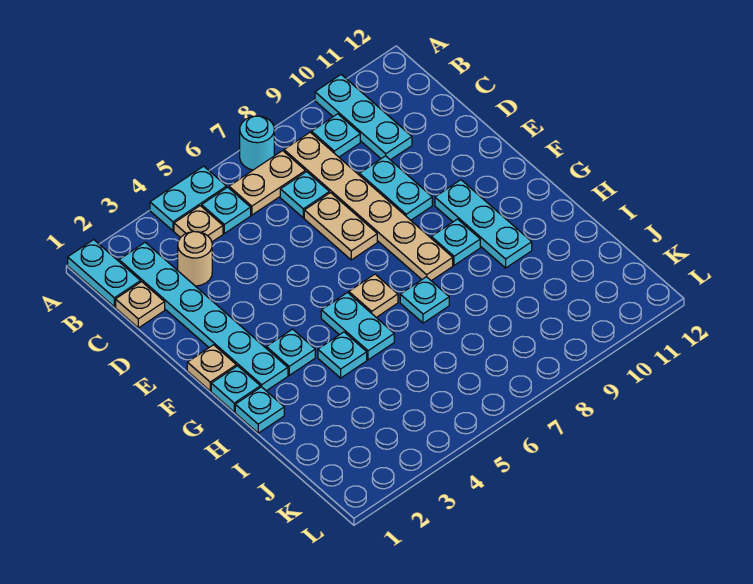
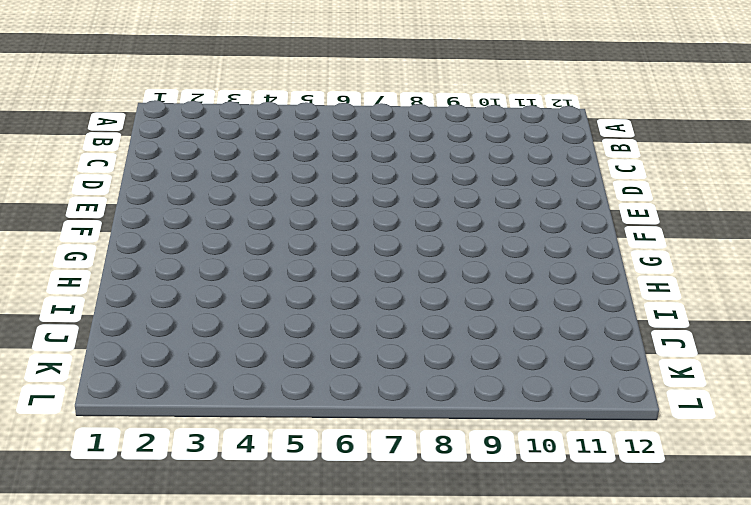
none -> cyan plate A1:B1 level 1
none -> cyan plate A4:A5 level 1
none -> cyan round brick A7 level 1

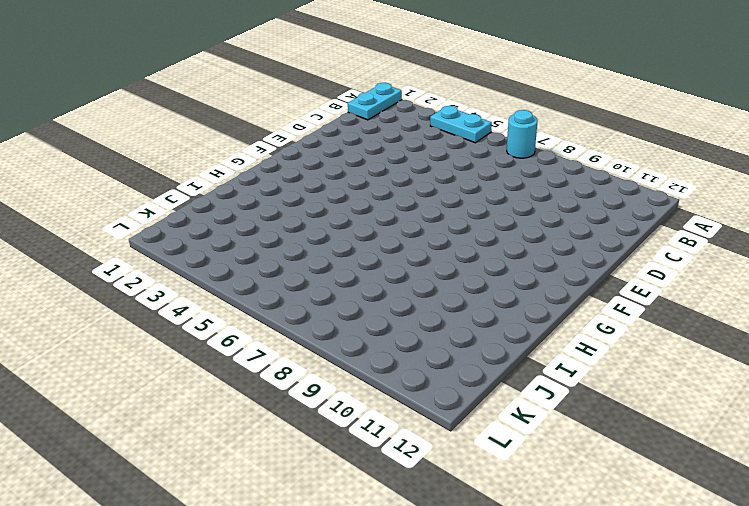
none -> cyan plate A10:C10 level 1
none -> cyan plate B2:G2 level 1
none -> tan plate B4 level 1

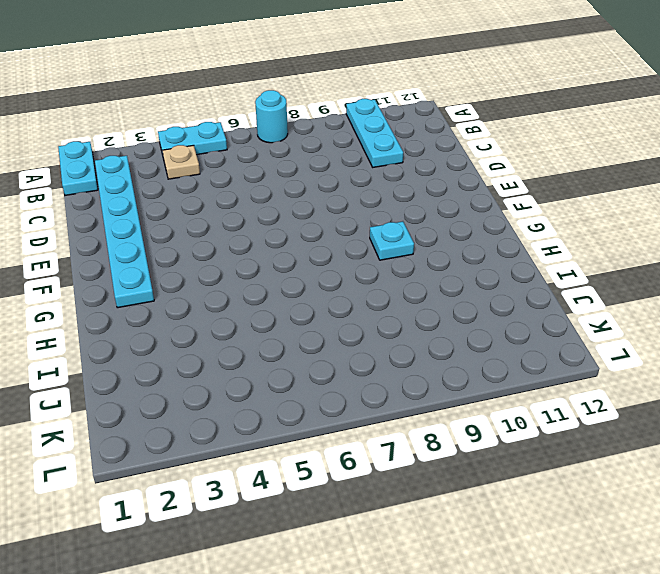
none -> cyan plate B5 level 1
none -> tan plate B6:B7 level 1
none -> tan plate B8:G8 level 1

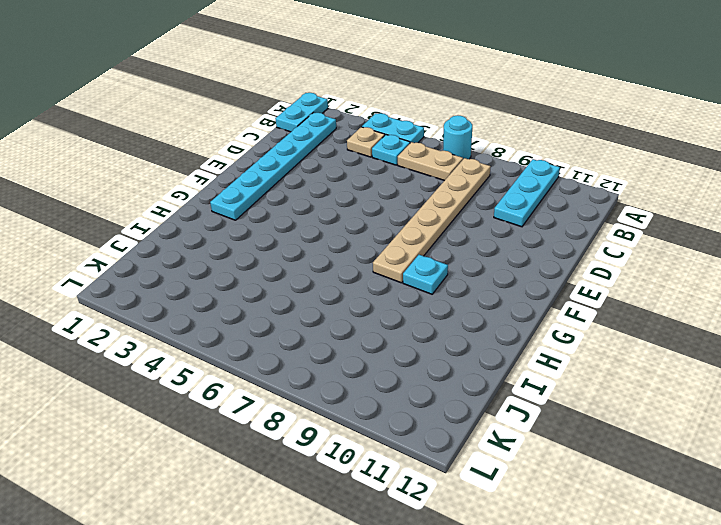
none -> cyan plate B9 level 1
none -> tan plate C1 level 1
none -> tan round brick C3 level 1

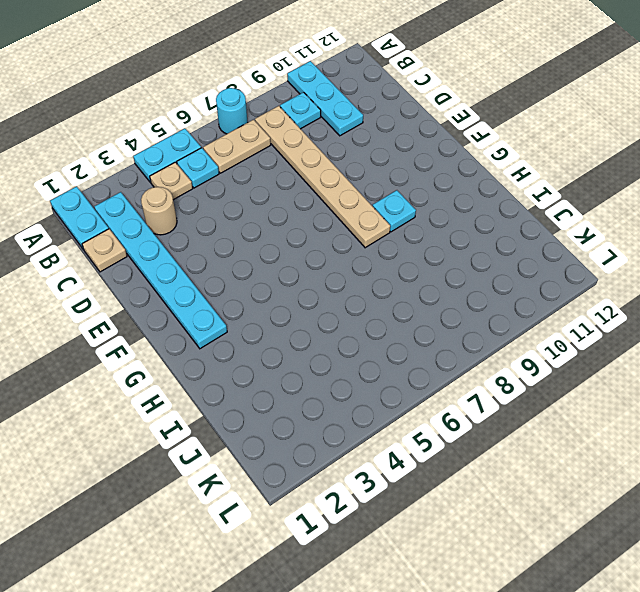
none -> cyan plate C7 level 1
none -> tan plate D7:E7 level 1
none -> cyan plate D9:E9 level 1

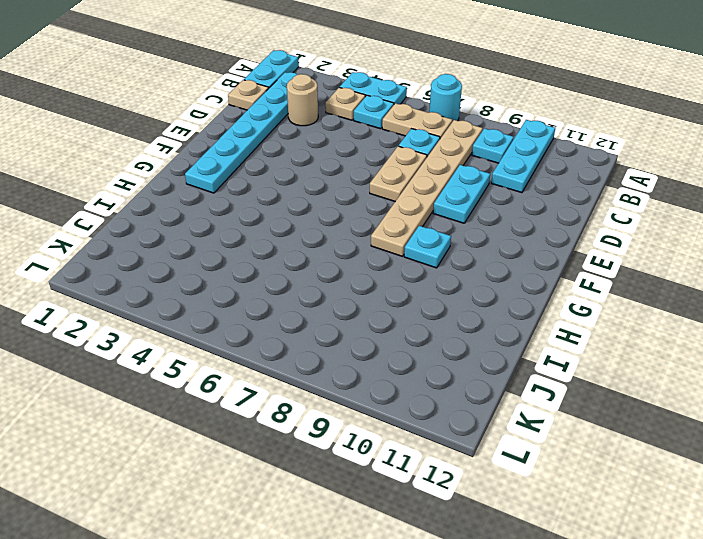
none -> tan plate F1 level 1
none -> cyan plate F10:H10 level 1
none -> cyan plate G1 level 1

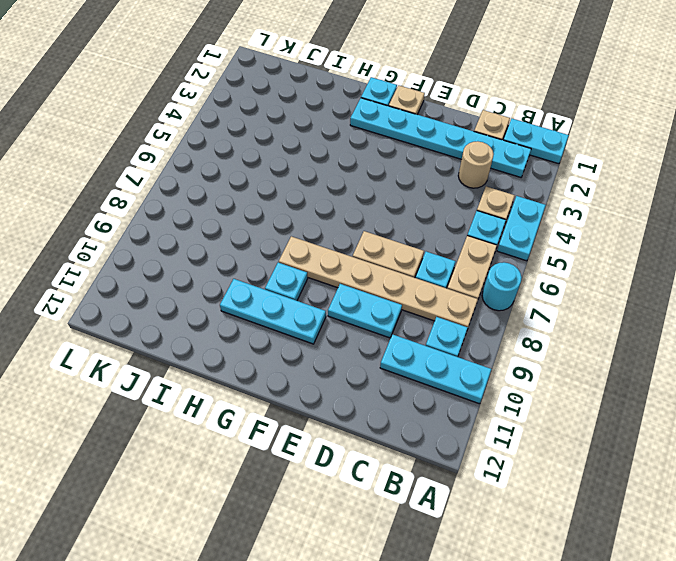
none -> cyan plate G3 level 1
none -> cyan plate G5:H5 level 1
none -> tan plate G6 level 1

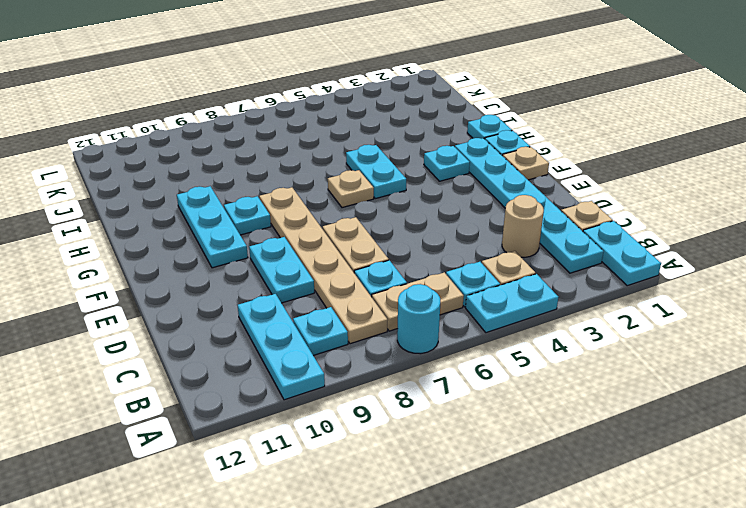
none -> cyan plate H4 level 1
none -> cyan plate H7 level 1

